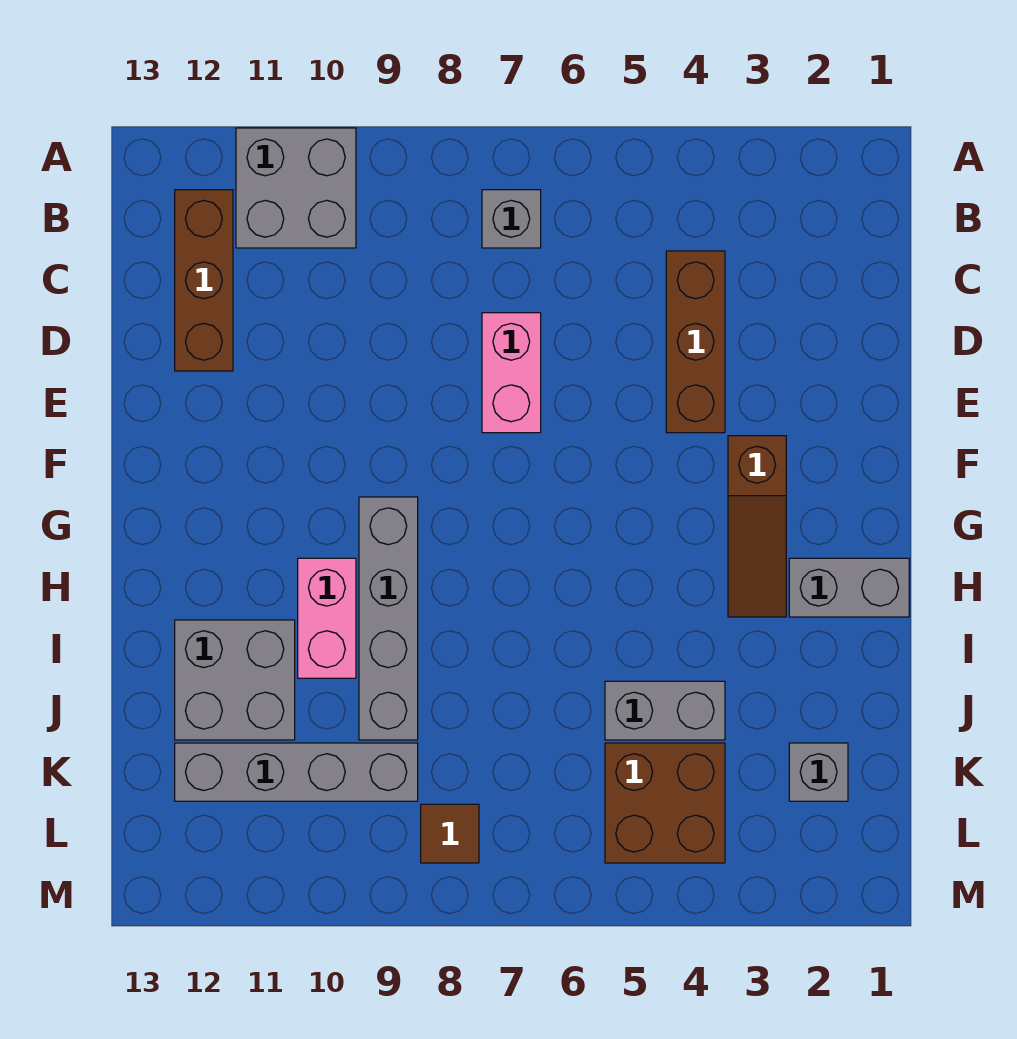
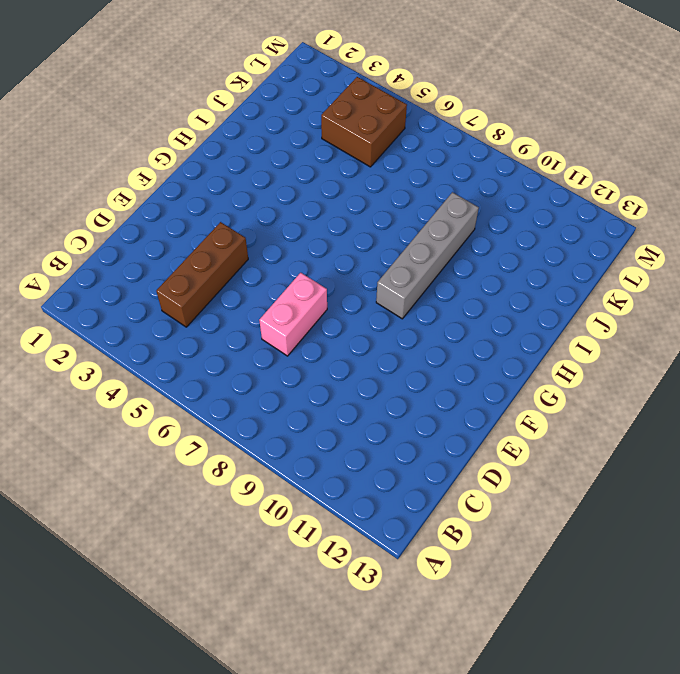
none -> grey brick A10:B11 level 1
none -> grey brick B7 level 1
none -> brown brick B12:D12 level 1

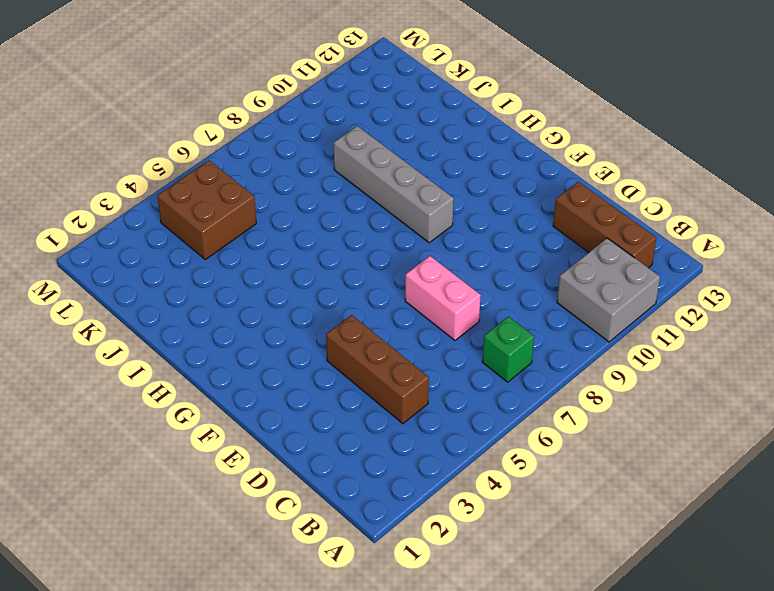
green brick B7 level 1 -> grey brick B7 level 1
none -> brown slope F3:H3 level 1 top F
none -> grey brick H1:H2 level 1
none -> pink brick H10:I10 level 1

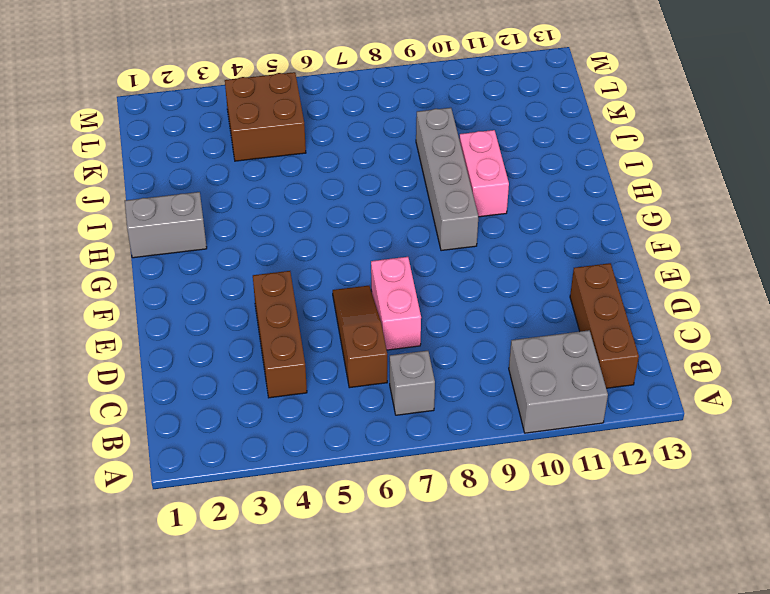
brown slope C6:E6 level 1 top C -> brown slope F3:H3 level 1 top F
none -> grey brick I11:J12 level 1
none -> grey brick J4:J5 level 1
none -> grey brick K2 level 1

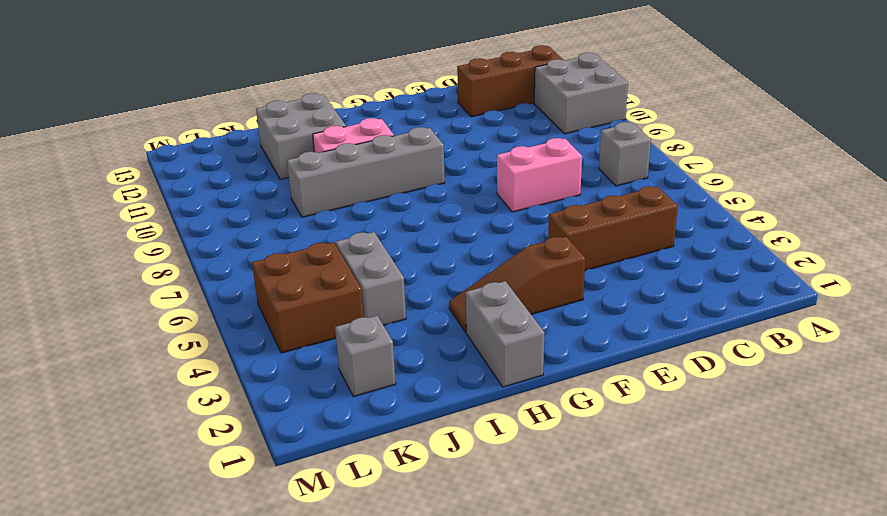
none -> grey brick K9:K12 level 1
none -> brown tile L8 level 1

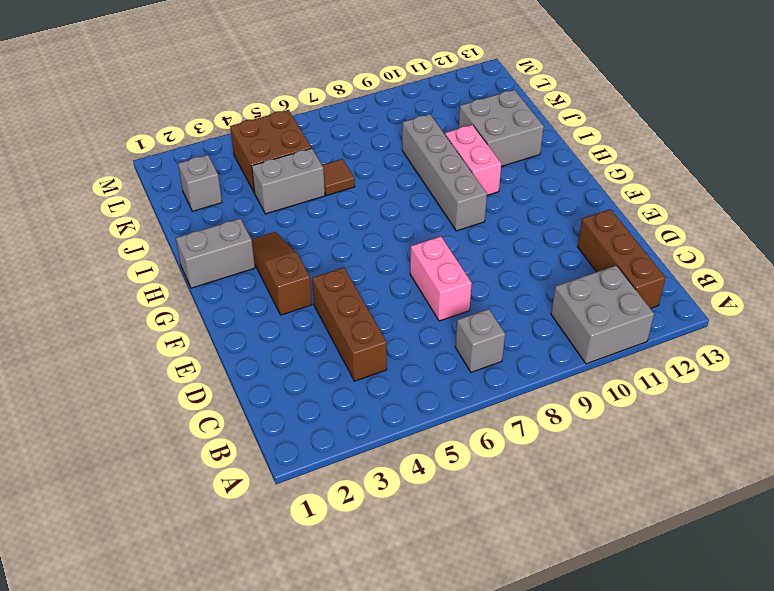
brown tile J6 level 1 -> brown tile L8 level 1
none -> grey brick K9:K12 level 1

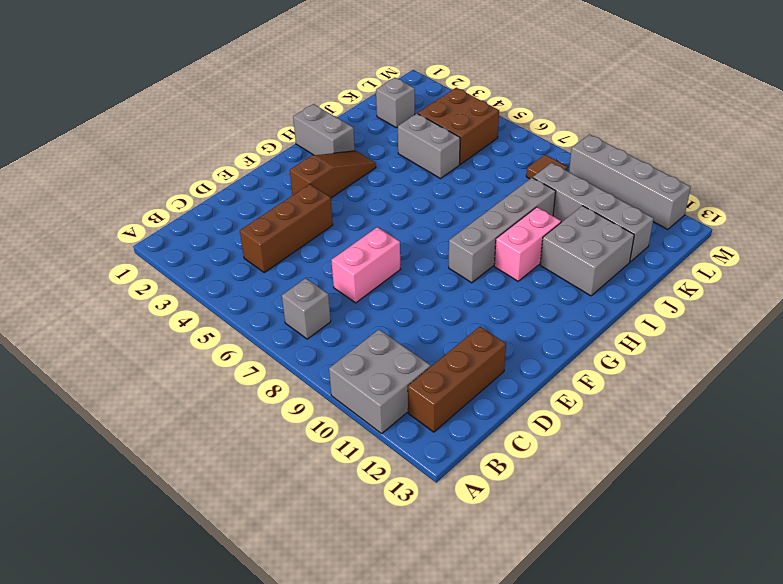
grey brick M9:M12 level 1 -> none

